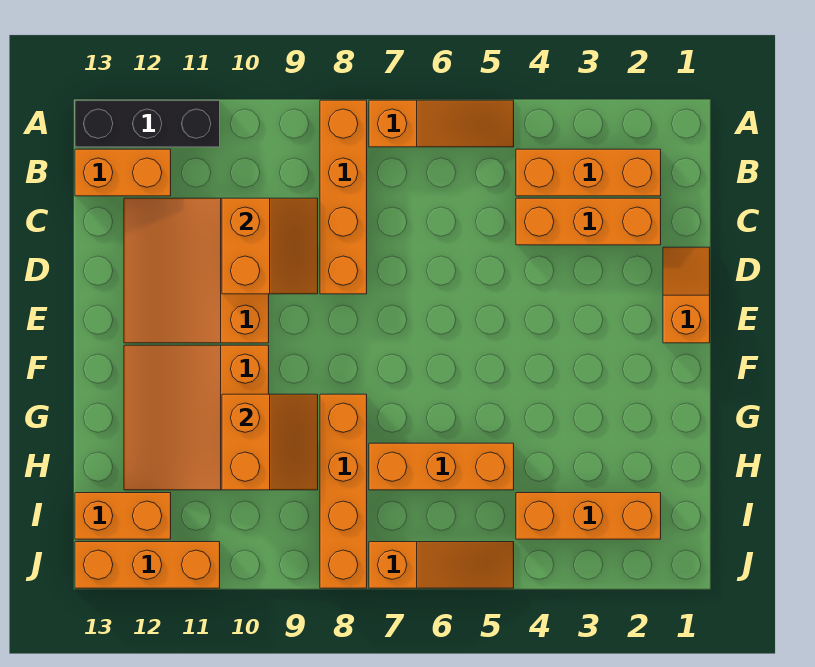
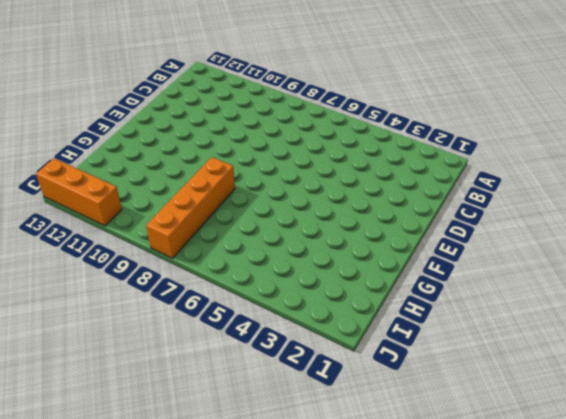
none -> orange slope A5:A7 level 1 top 7
none -> orange brick A8:D8 level 1
none -> black brick A11:A13 level 1

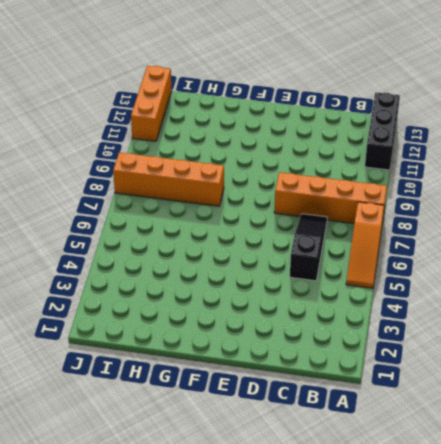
black slope C5:C7 level 1 top 5 -> none
none -> orange brick B2:B4 level 1
none -> orange brick B12:B13 level 1
none -> orange brick C2:C4 level 1

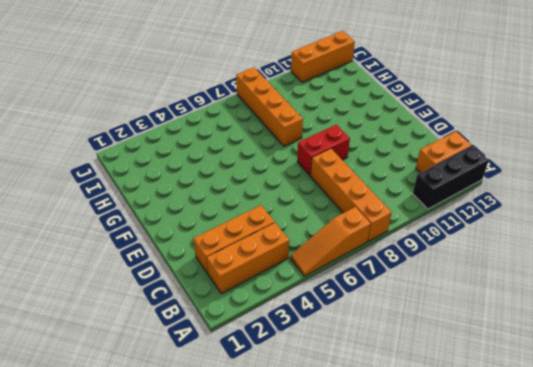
red brick E8:E9 level 1 -> none
none -> orange slope C10:E12 level 1 top 10
none -> orange slope D1:E1 level 1 top E
none -> orange slope F10:H12 level 1 top 10

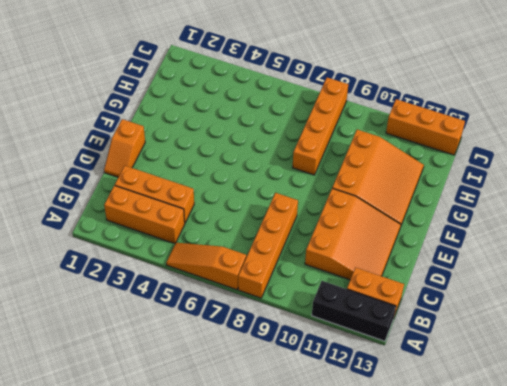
none -> orange brick H5:H7 level 1
none -> orange brick I2:I4 level 1
none -> orange brick I12:I13 level 1

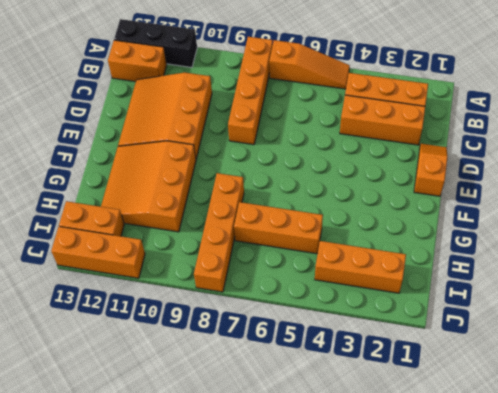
none -> orange slope J5:J7 level 1 top 7
none -> orange slope C9:D10 level 2 top 10
none -> orange slope G9:H10 level 2 top 10

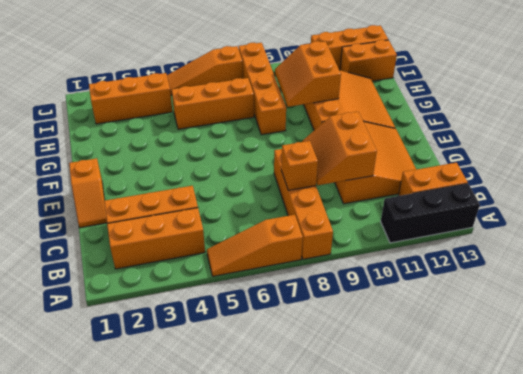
orange brick C8 level 2 -> none

